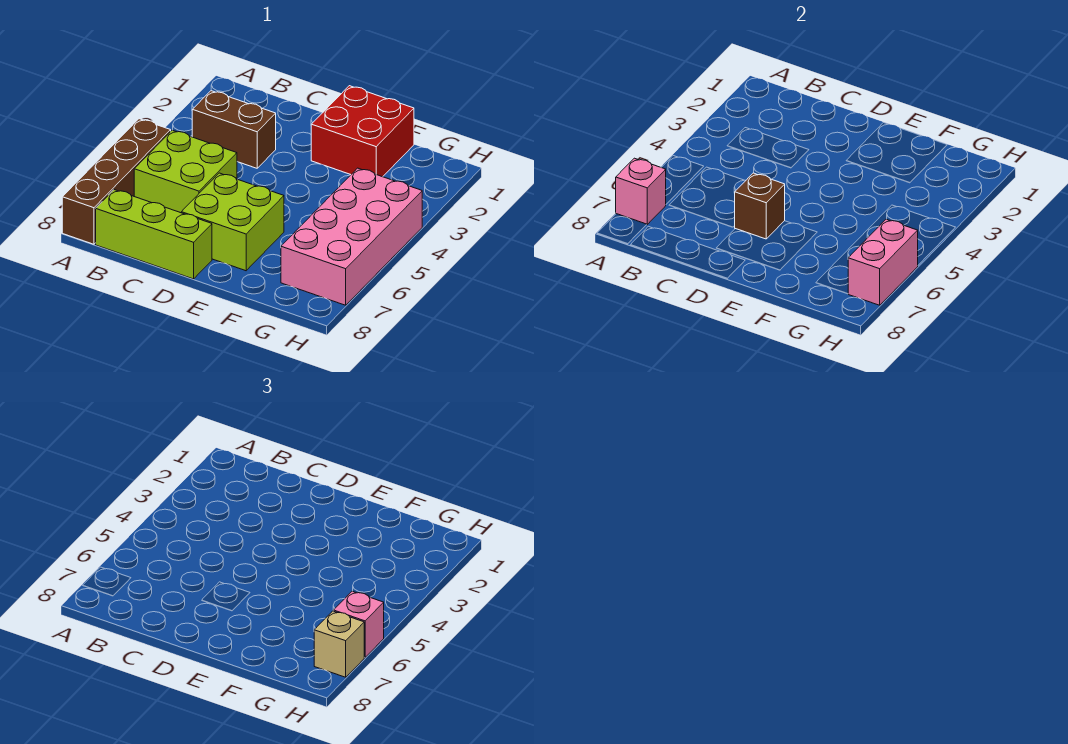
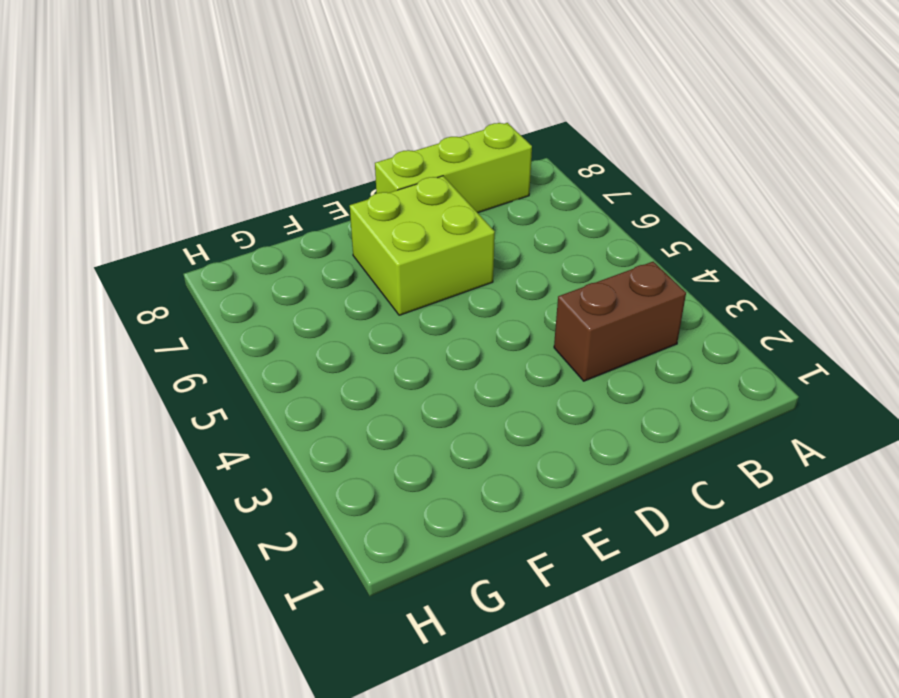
none -> brown brick A5:A8 level 1
none -> lime brick B5:C6 level 1
none -> red brick E1:F2 level 1

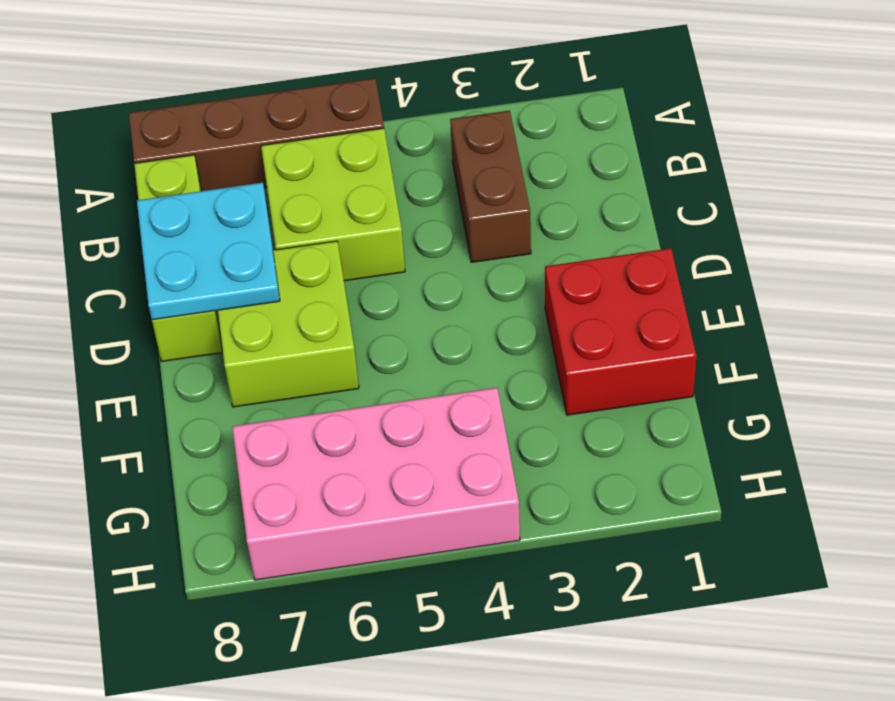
cyan plate C7:D8 level 2 -> none
none -> pink brick A7 level 2
none -> brown brick D6 level 2
none -> pink brick H6:H7 level 2

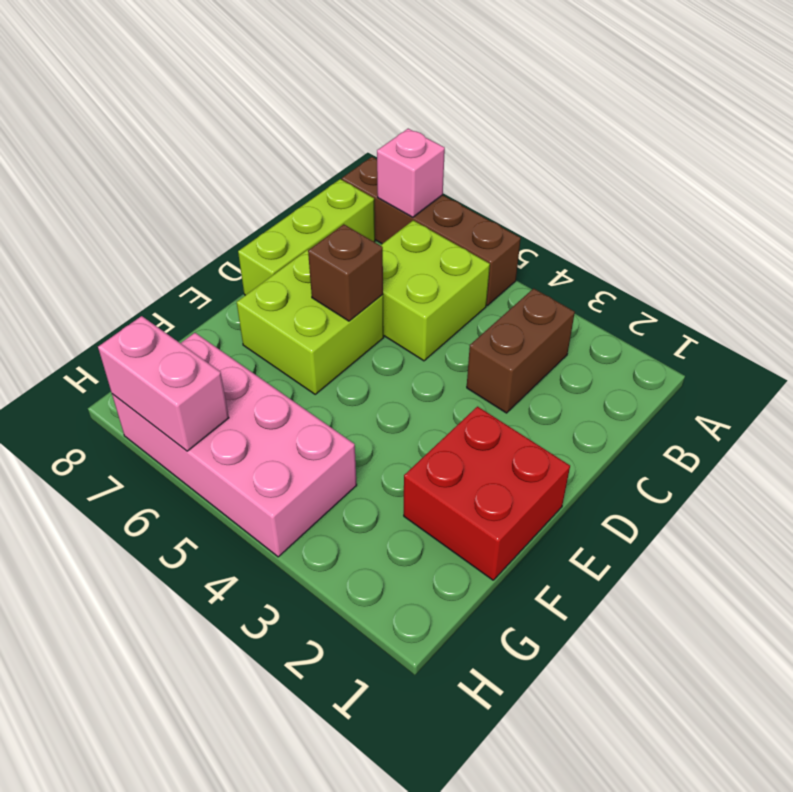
none -> pink brick H6 level 3
none -> tan brick H7 level 3

